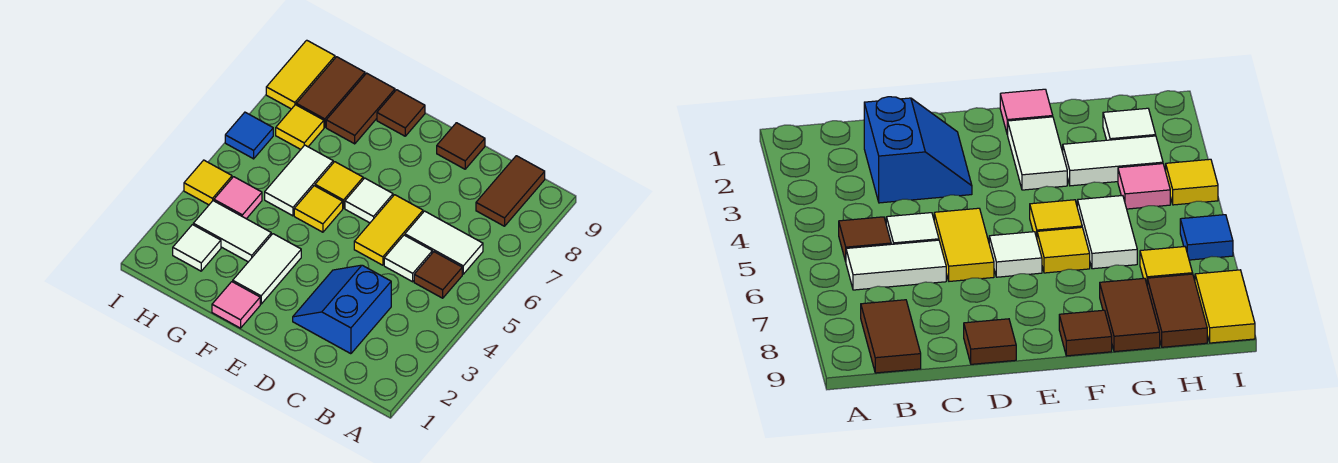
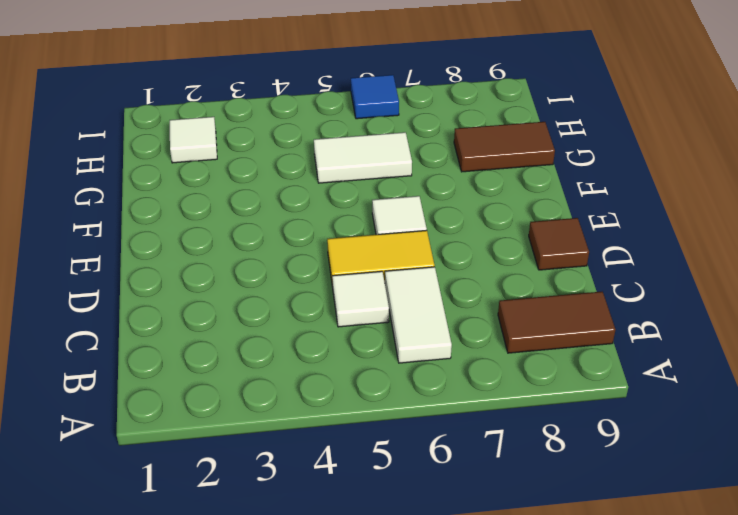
none -> brown tile B5 level 1
none -> blue slope C2:D3 level 1 top C
none -> pink tile F1 level 1

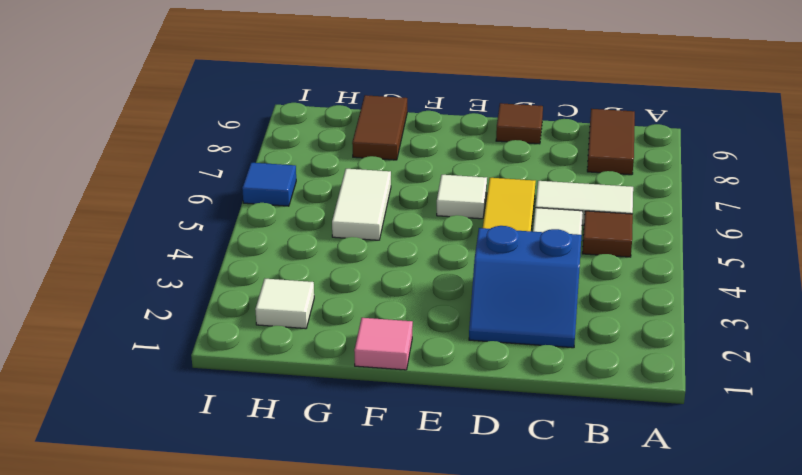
blue slope C2:D3 level 1 top 3 -> blue slope C2:D3 level 1 top C
none -> white tile F2:F3 level 1
none -> yellow tile F5 level 1
none -> yellow tile F6 level 1

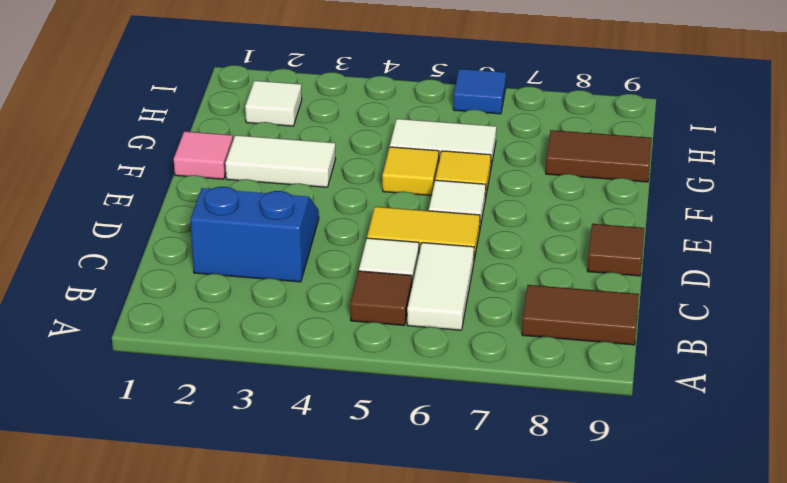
none -> brown tile F9 level 1
none -> white tile G3:H3 level 1
none -> pink tile H4 level 1

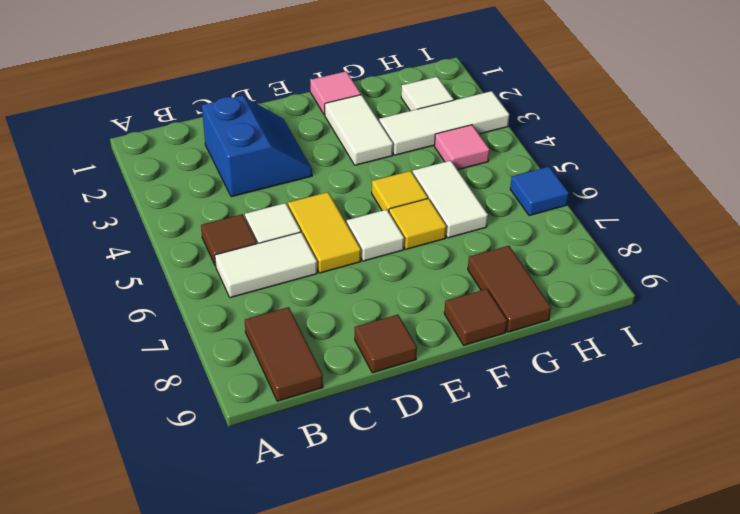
white tile G3:I3 level 1 -> white tile G3:H3 level 1
none -> yellow tile H7 level 1
none -> brown tile H8:H9 level 1
none -> yellow tile I4 level 1

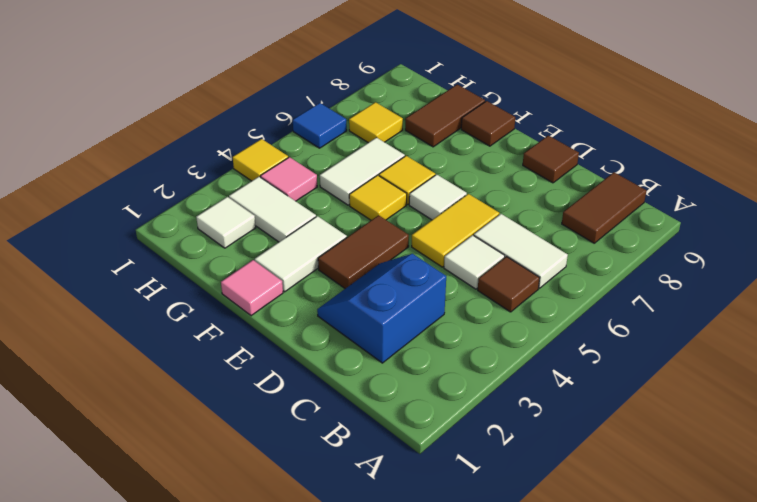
brown tile E3:E4 level 1 -> brown tile H8:H9 level 1
none -> yellow tile I8:I9 level 1

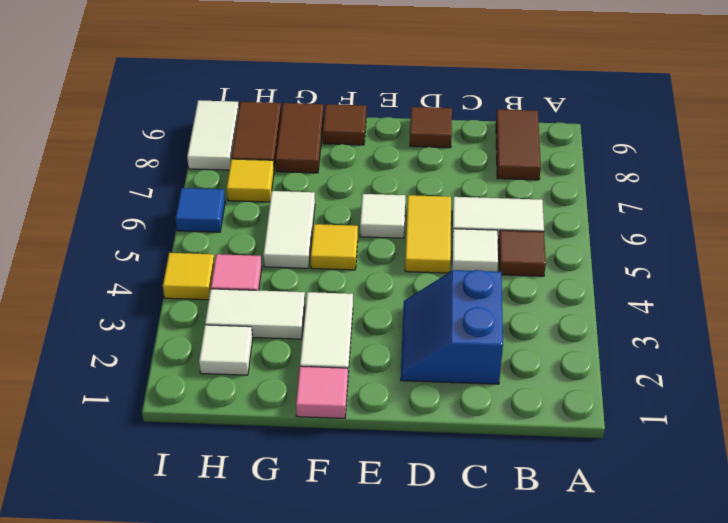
white tile I8:I9 level 1 -> yellow tile I8:I9 level 1
none -> yellow tile F6 level 1

